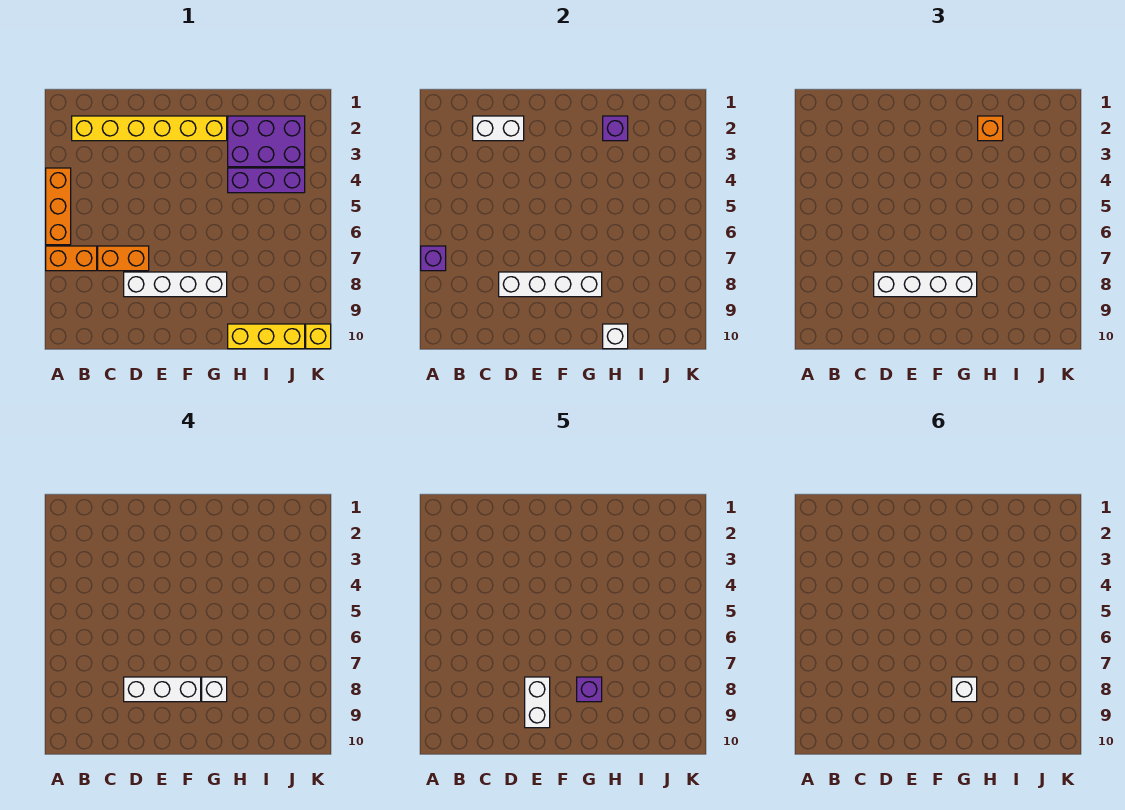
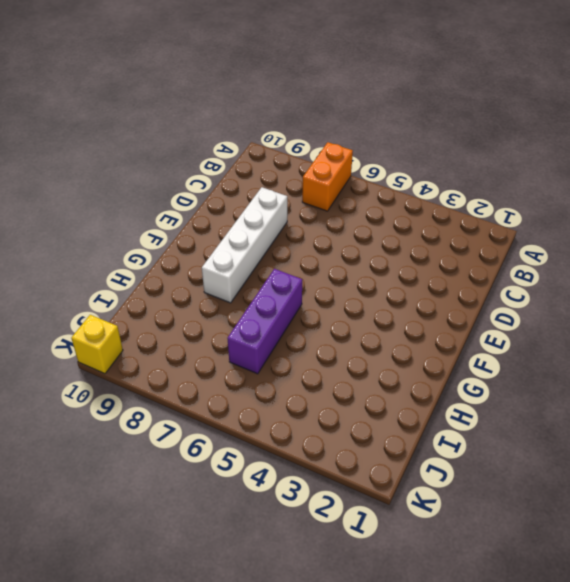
purple brick G6:I6 level 1 -> purple brick H4:J4 level 1
none -> orange brick A4:A6 level 1
none -> yellow brick B2:G2 level 1
none -> orange brick C7:D7 level 1

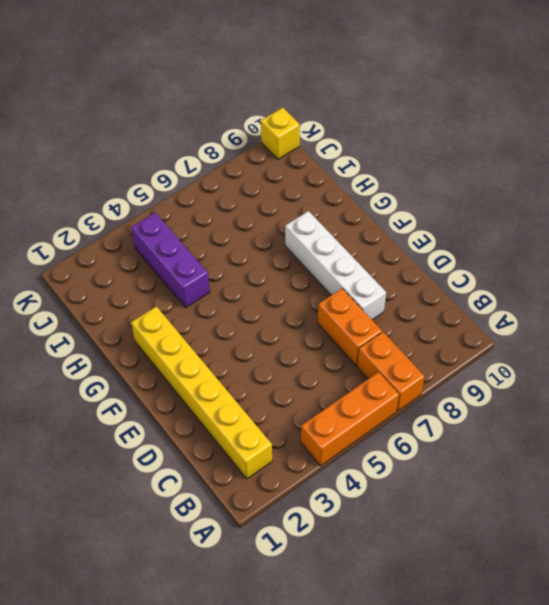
none -> purple brick H2:J3 level 1
none -> yellow brick H10:J10 level 1
none -> purple brick A7 level 2

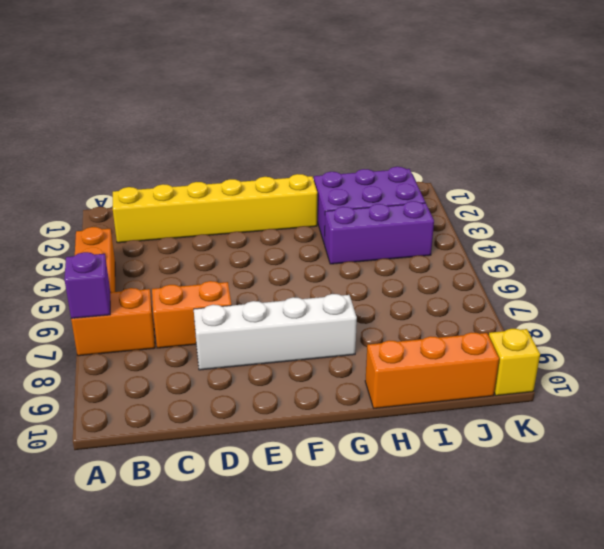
orange brick H10:J10 level 1 -> yellow brick H10:J10 level 1
none -> white brick C2:D2 level 2
none -> white brick D8:G8 level 2
none -> purple brick H2 level 2

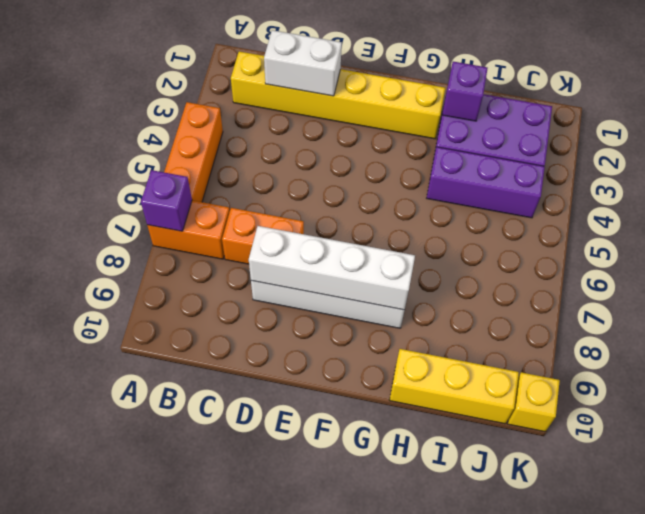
none -> white brick H10 level 2
none -> white brick D8:G8 level 3
none -> orange brick H2 level 3

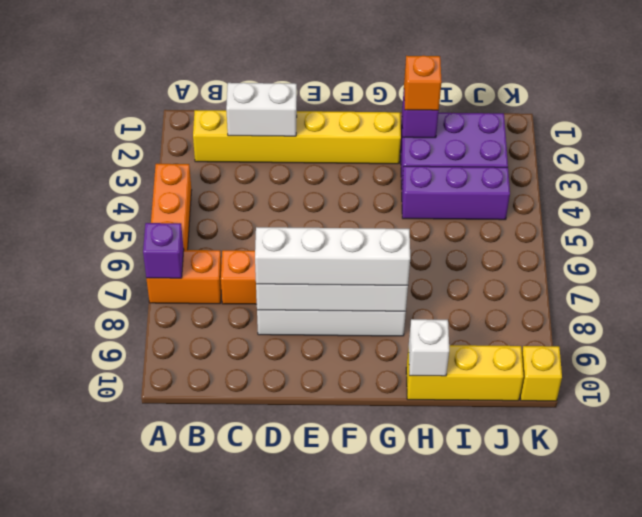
none -> white brick D8:F8 level 4
none -> white brick G8 level 4
none -> white brick E8:E9 level 5

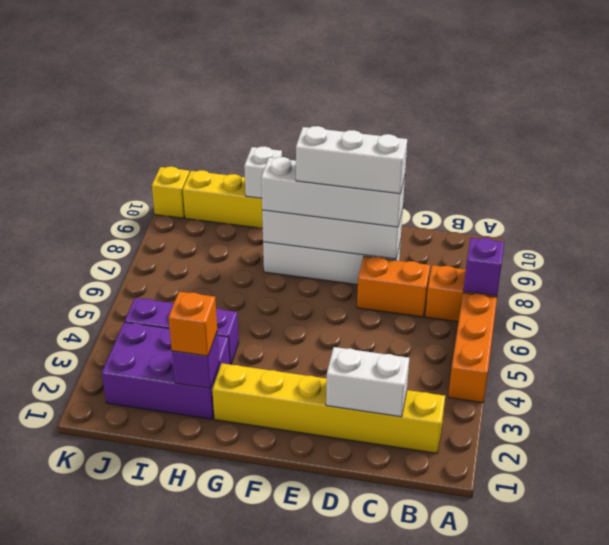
none -> white brick G8 level 4
none -> white brick E8:E9 level 5
none -> purple brick G8 level 5

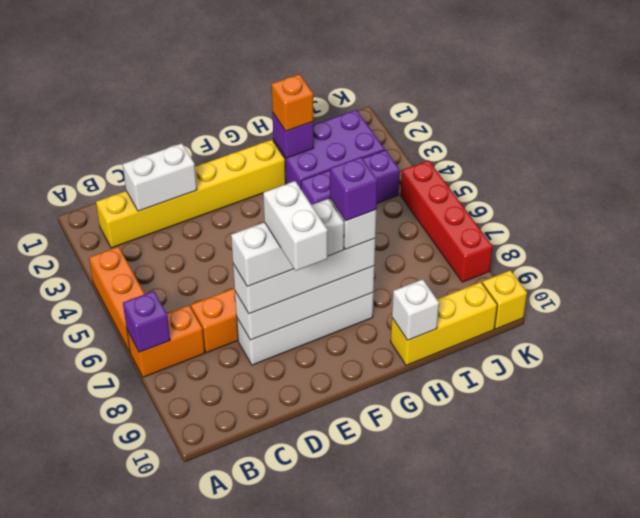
red brick K5:K8 level 1 -> none
none -> white brick G8 level 6

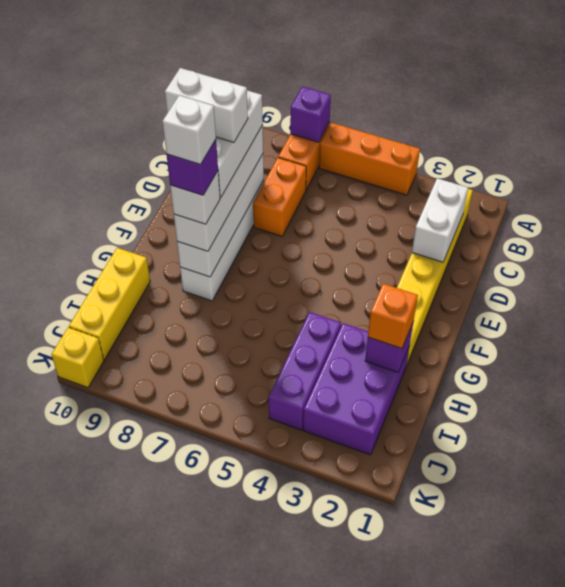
none -> white brick H10 level 2

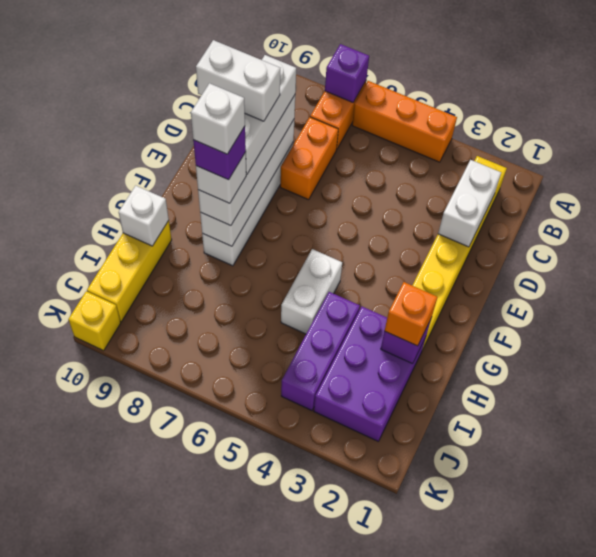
white brick G5:H5 level 1 -> none

